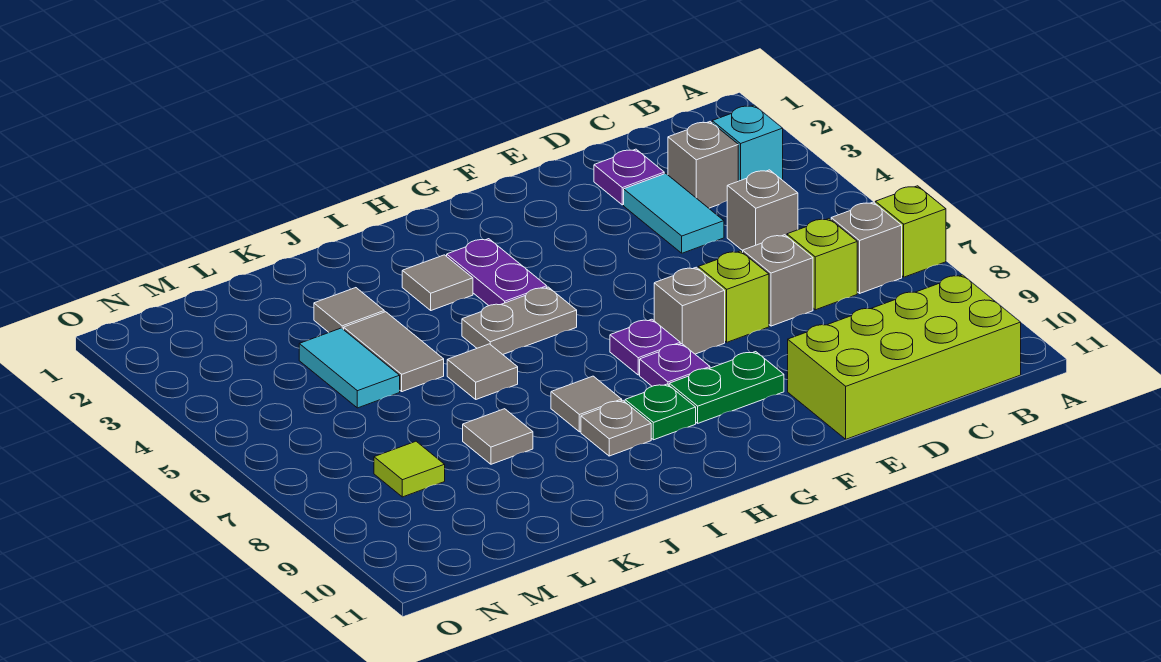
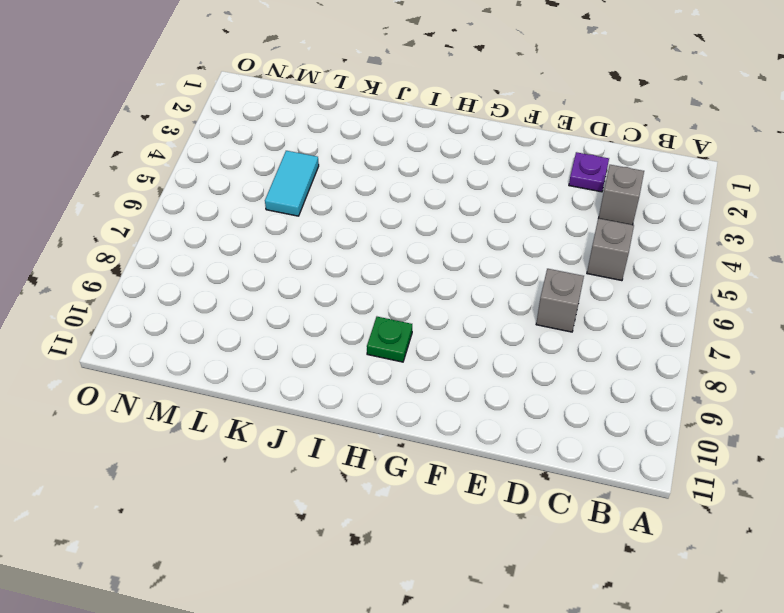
none -> lime brick A7 level 1
none -> cyan brick B3 level 1
none -> grey brick B7 level 1

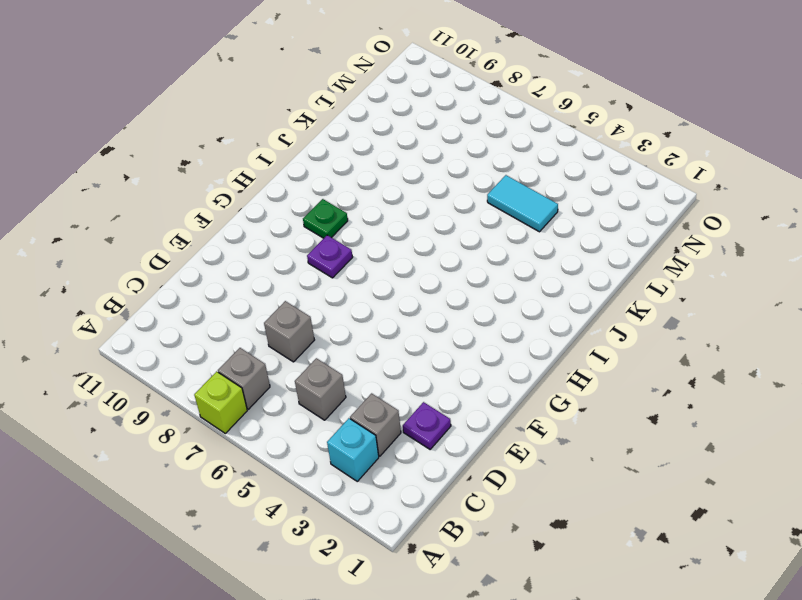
none -> lime brick B10:E11 level 1
none -> lime brick C7 level 1
none -> cyan tile D3:D4 level 1

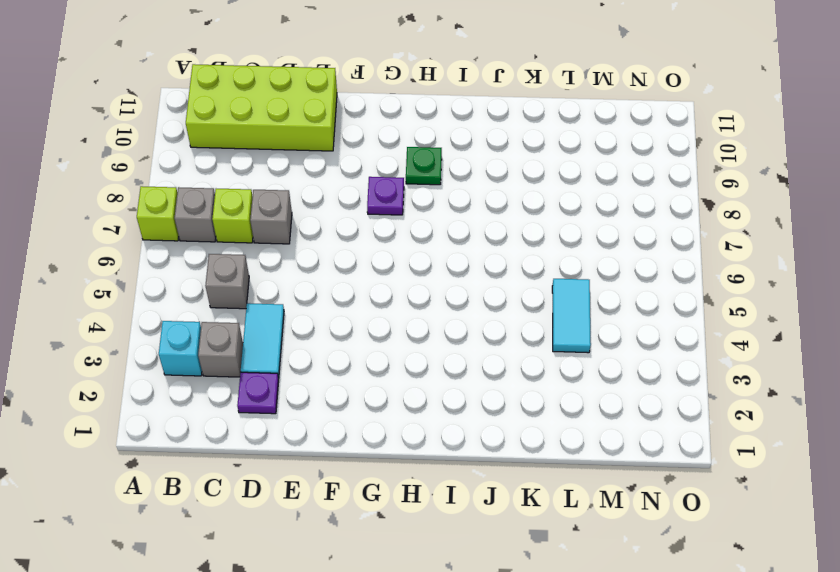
none -> lime brick E7 level 1
none -> grey brick F7 level 1
none -> green plate F9:G9 level 1

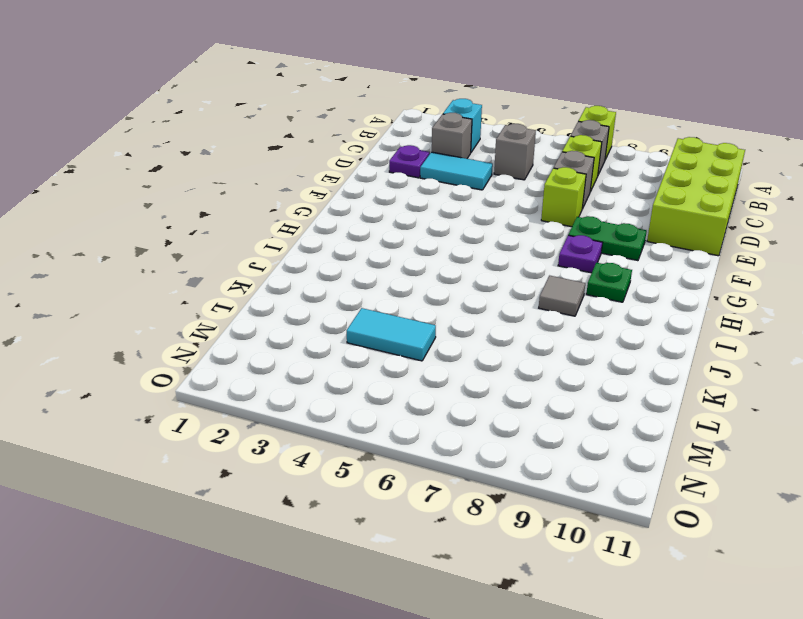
green plate F8:F9 level 1 -> green plate F9:G9 level 1
none -> grey brick F7 level 1
none -> purple plate G7 level 1
none -> purple plate H3:H4 level 1

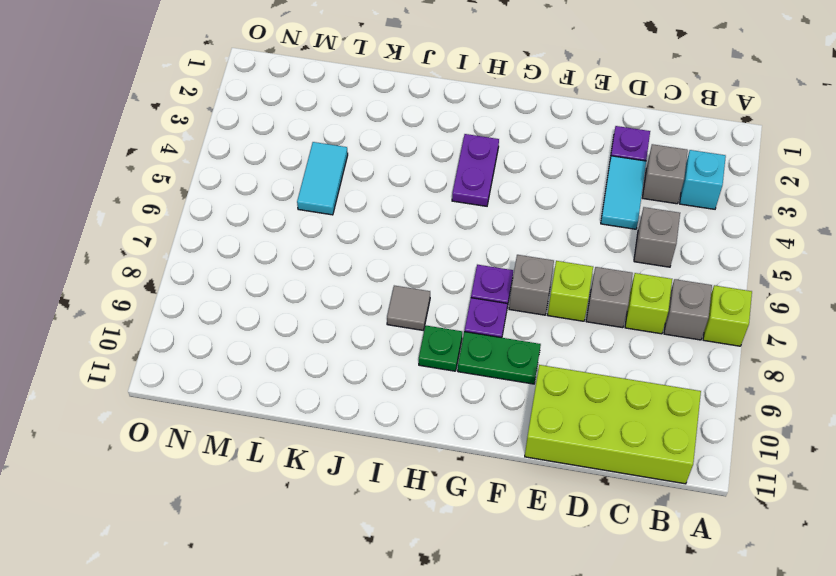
none -> grey plate H5:I5 level 1
none -> grey tile I3 level 1
none -> grey plate I9 level 1

